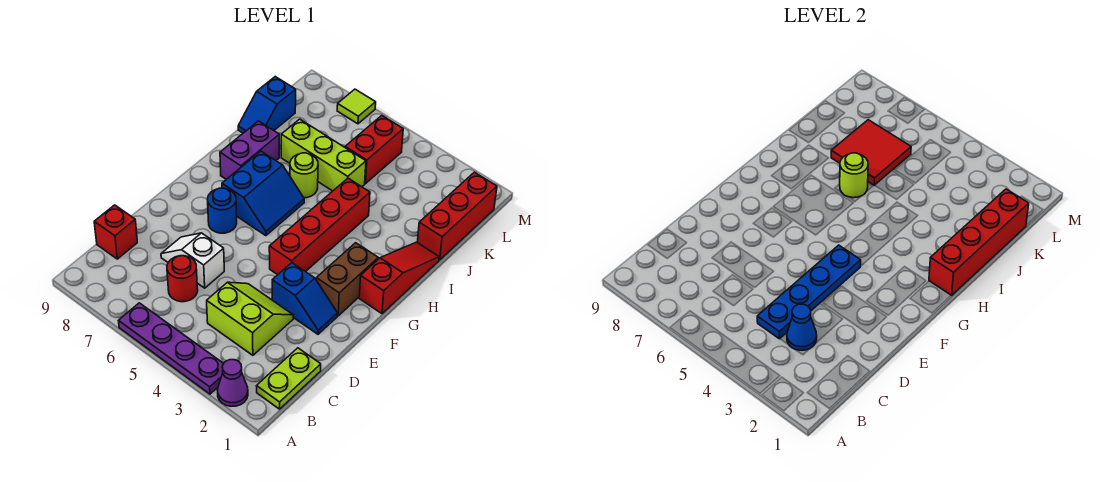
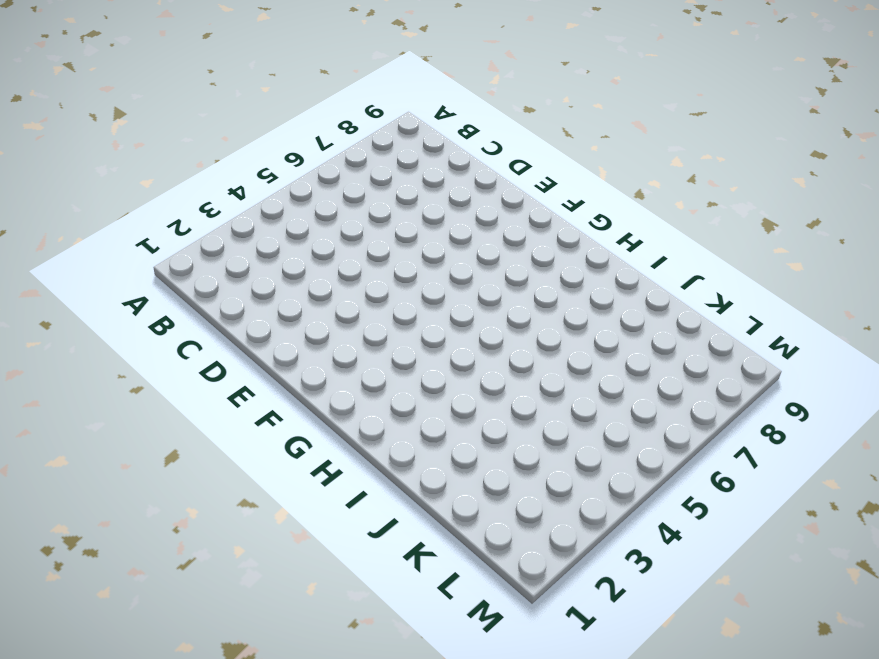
none -> purple cone A2 level 1
none -> purple plate A3:A6 level 1
none -> lime plate B1:C1 level 1

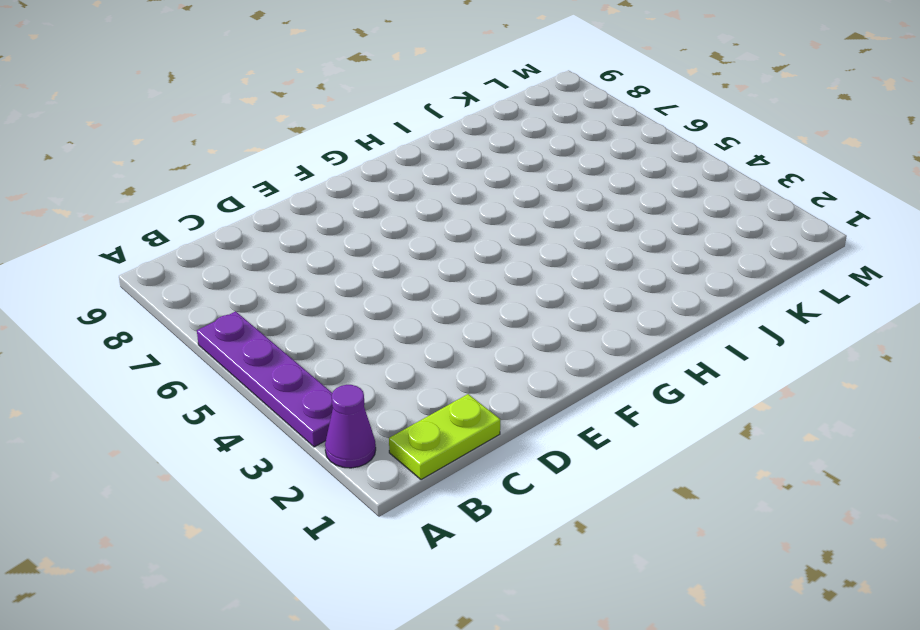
none -> lime slope C3:D4 level 1 top C
none -> red round brick C6 level 1
none -> red brick C9 level 1

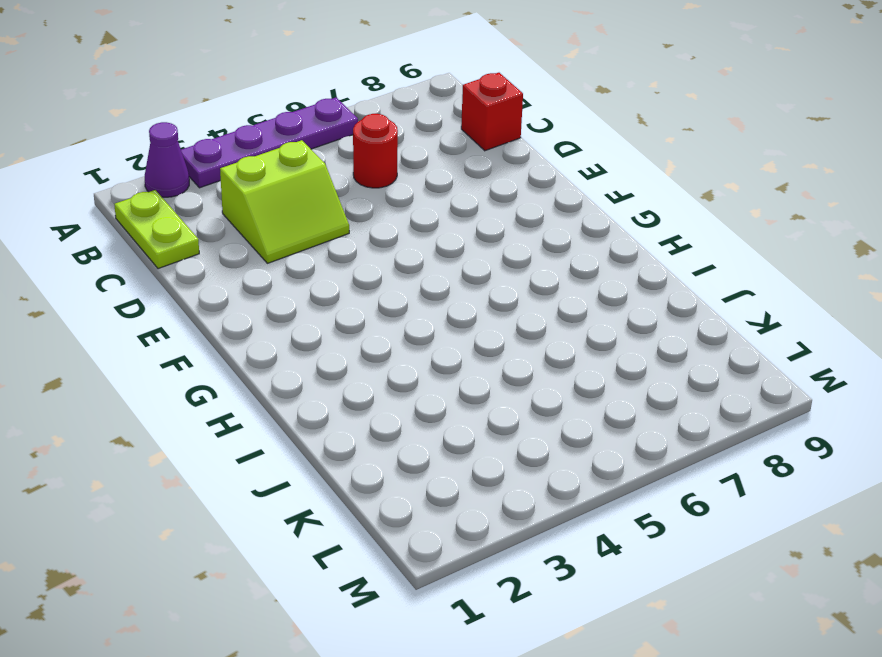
none -> white slope D6:D7 level 1 top 6
none -> blue slope E2:E3 level 1 top 3
none -> brown brick F2:G2 level 1

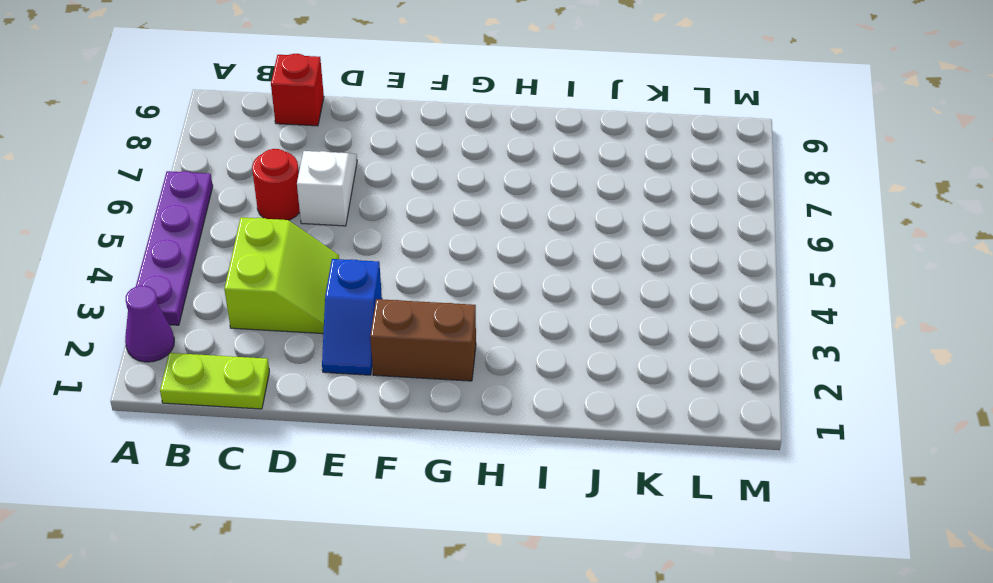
none -> red brick F4:I4 level 1
none -> blue round brick F7 level 1
none -> red slope G1:I1 level 1 top G

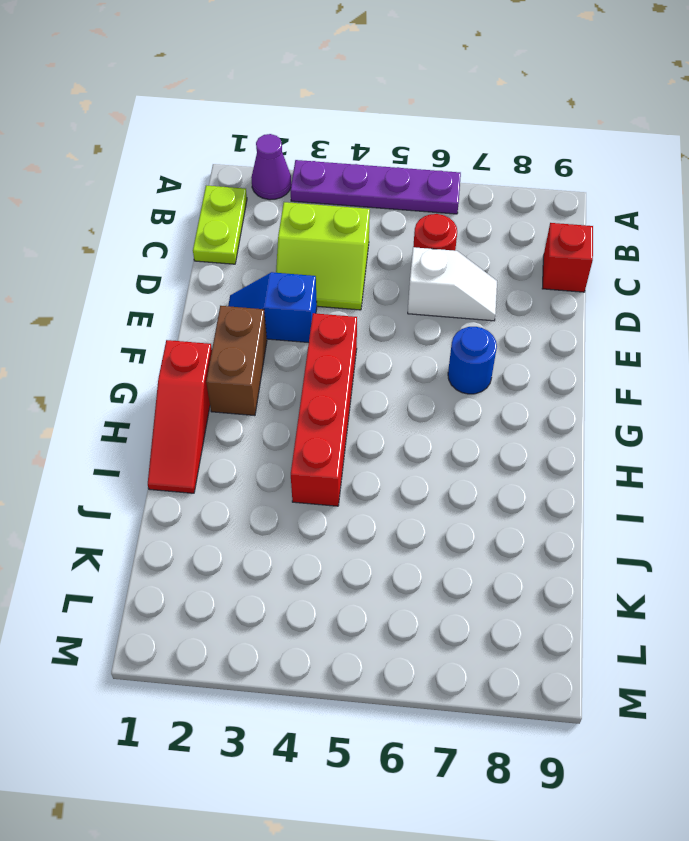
none -> blue slope G6:H7 level 1 top 7
none -> purple brick H8:I8 level 1
none -> lime round brick I6 level 1

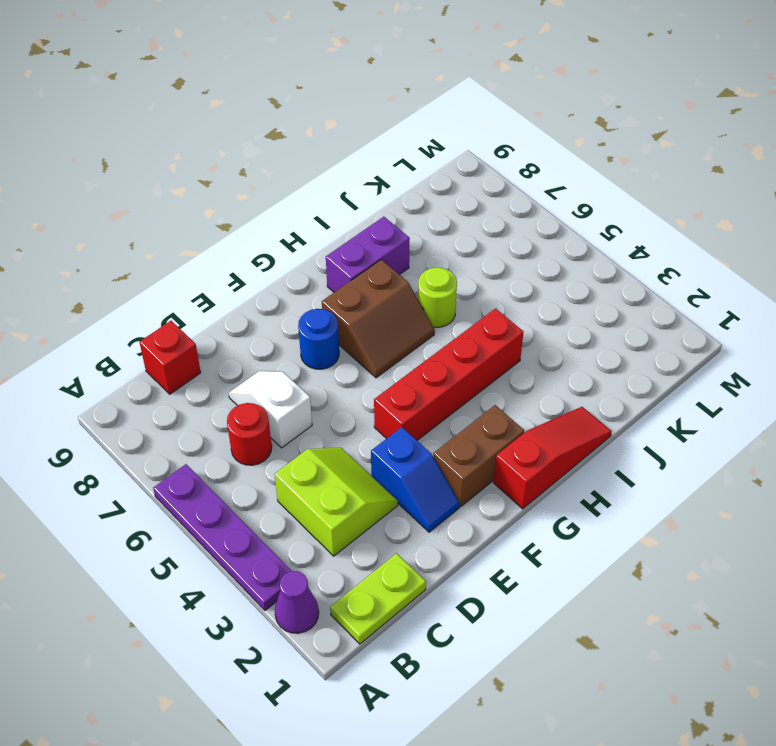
brown slope G6:H7 level 1 top 7 -> blue slope G6:H7 level 1 top 7
none -> red brick J1:L1 level 1
none -> lime brick J5:J7 level 1
none -> blue slope J9:K9 level 1 top K

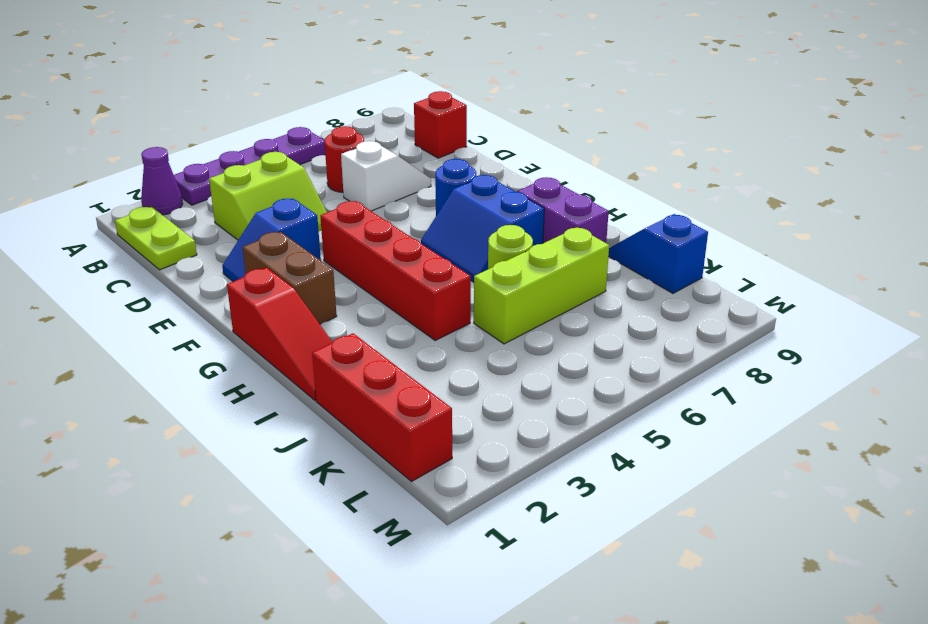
none -> red brick K5:L5 level 1
none -> lime tile M7 level 1
none -> blue cone C3 level 2

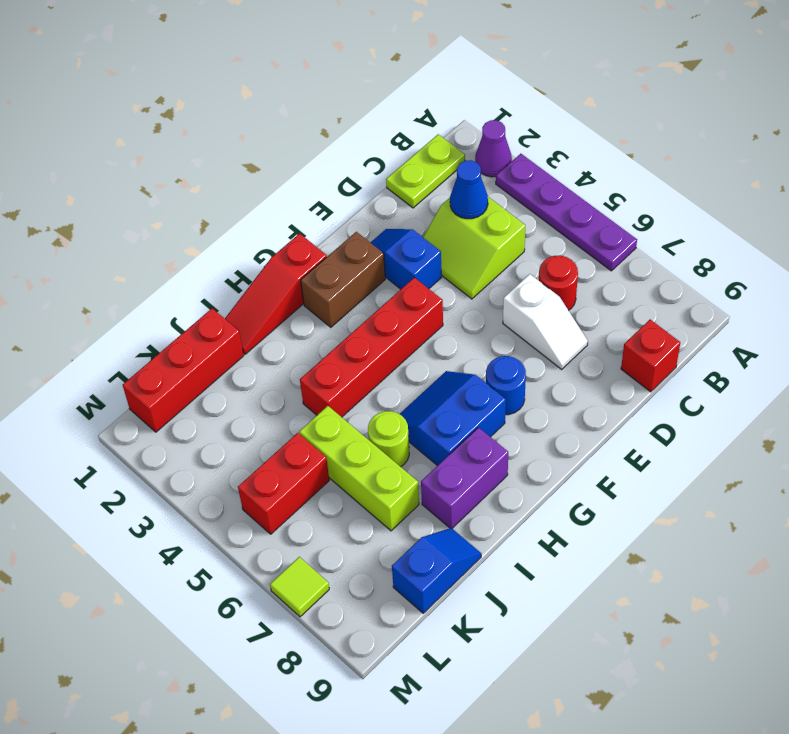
none -> blue plate C4:F4 level 2
none -> red brick H1:K1 level 2
none -> lime round brick I6 level 2

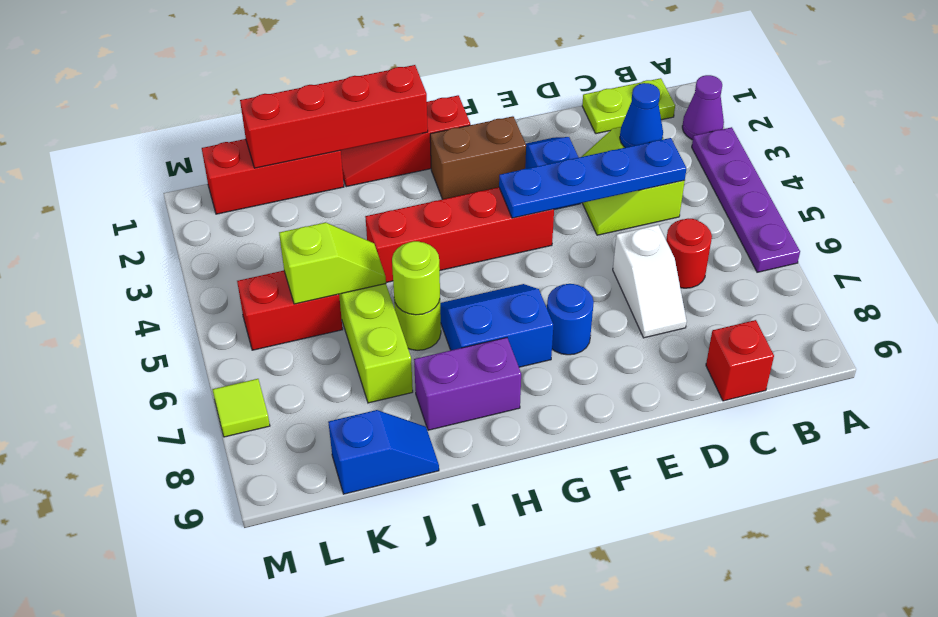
lime slope J5:K5 level 2 top K -> none
none -> red tile J6:K7 level 2

